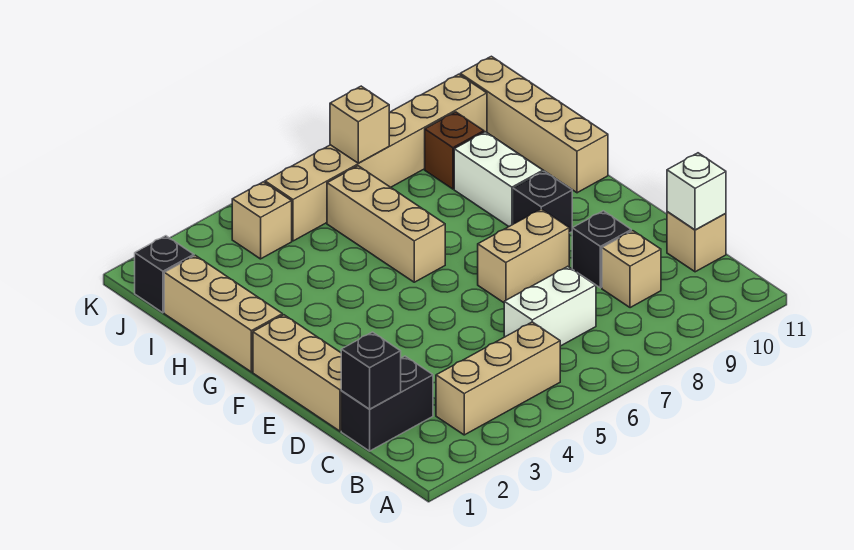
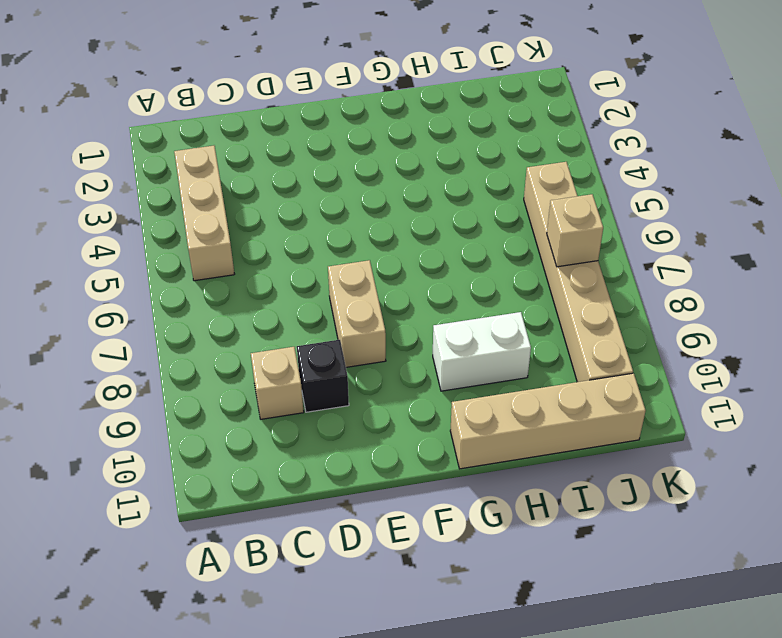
none -> black brick C1:C2 level 1
none -> white brick C6:C7 level 1
none -> tan brick C11 level 1

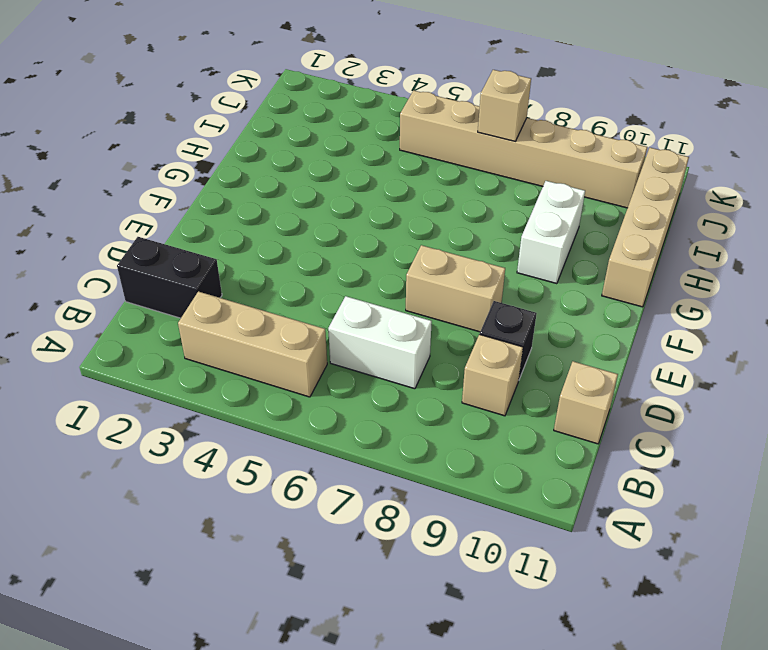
none -> tan brick D1:F1 level 1
none -> black brick F9 level 1
none -> tan brick G1:I1 level 1

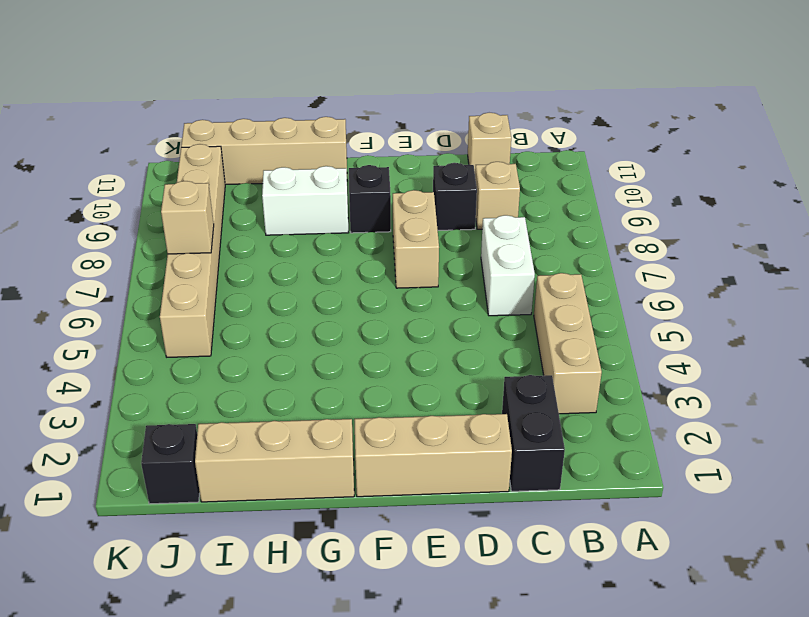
none -> tan brick G6:I6 level 1
none -> brown brick I9 level 1
none -> tan brick J4 level 1

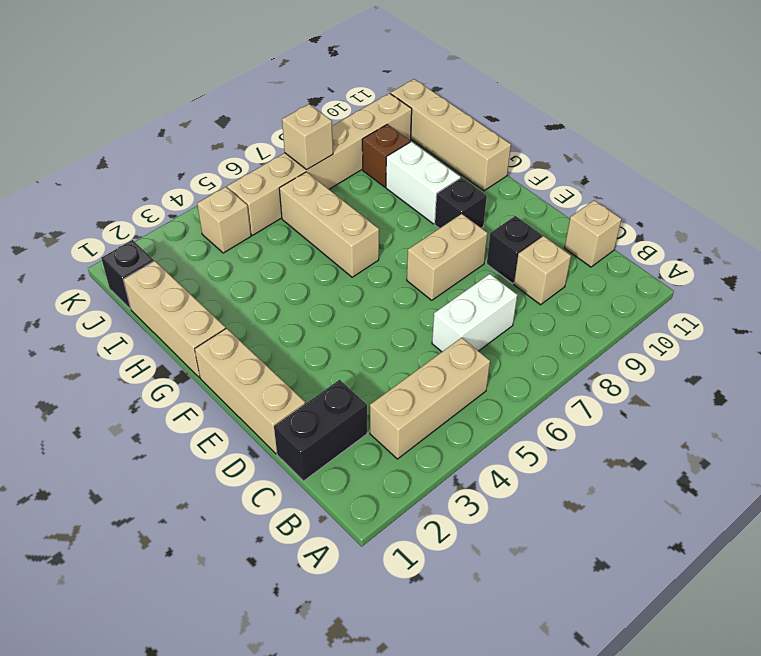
none -> black brick C1 level 2
none -> white brick C11 level 2

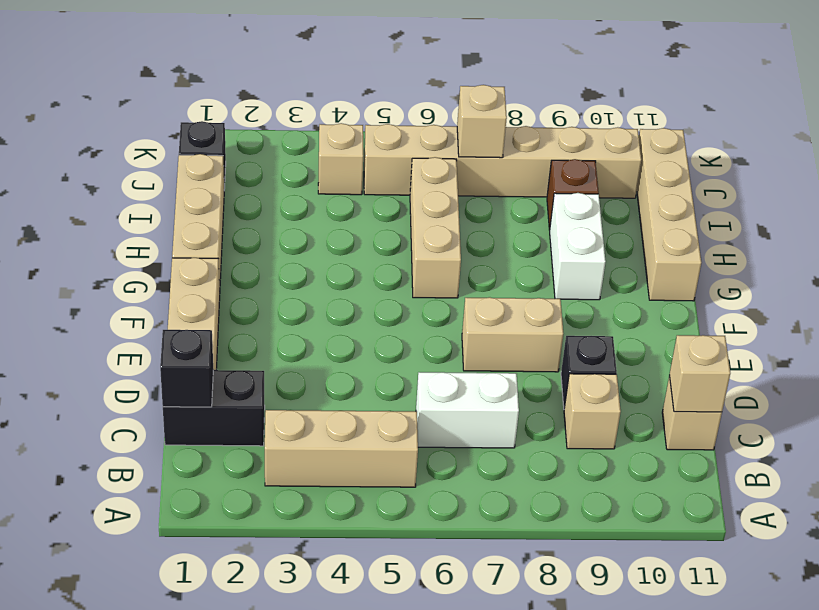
tan brick C11 level 2 -> white brick C11 level 2
none -> black brick F9 level 1

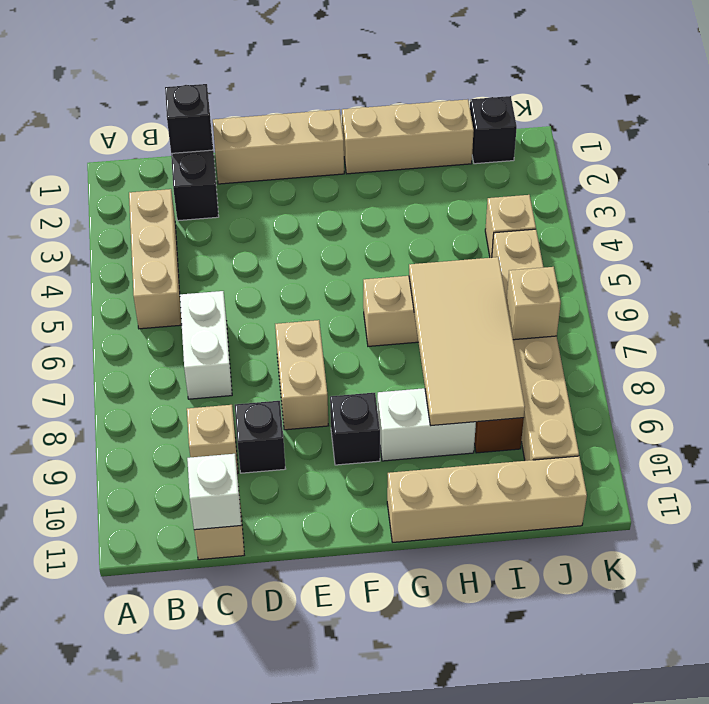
tan tile H6:I9 level 2 -> none

